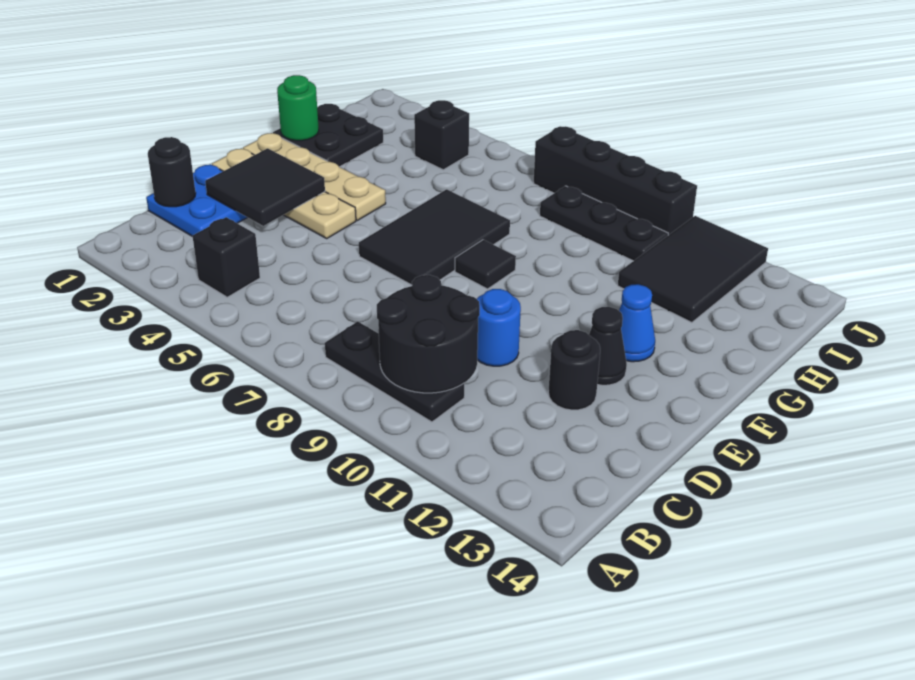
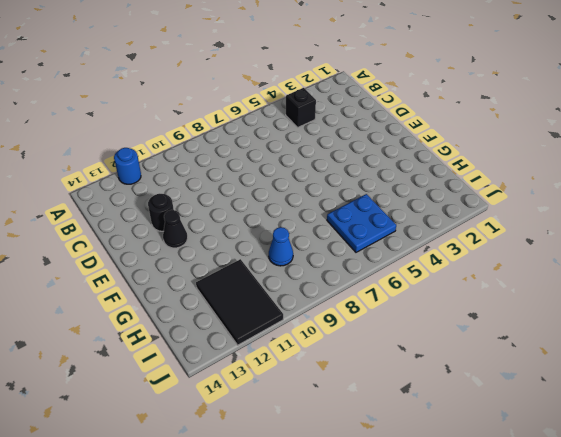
blue round brick A12 level 1 -> blue round brick D10 level 1
blue plate H5:I6 level 1 -> blue plate C1:D2 level 1
blue cone H9 level 1 -> blue cone F12 level 1
none -> black plate B8:B10 level 1
none -> tan plate E1:E4 level 1
none -> black tile E6:G7 level 1

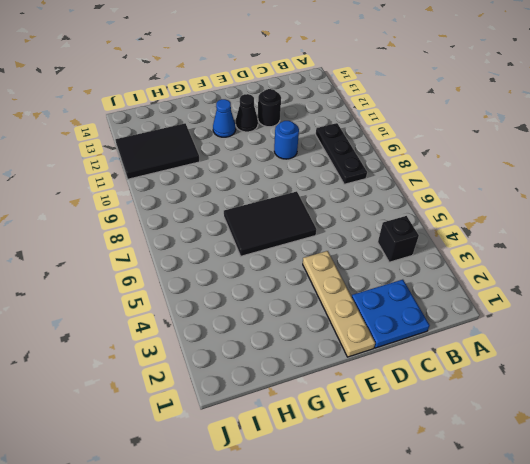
none -> tan plate F1:F4 level 1
none -> black tile F8 level 1
none -> black plate G1:H2 level 1

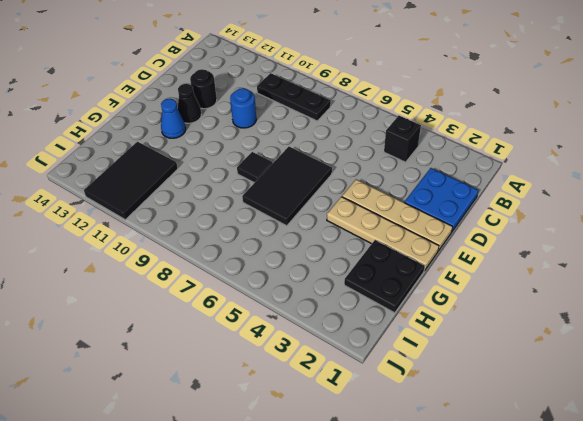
none -> black brick I4 level 1
none -> black plate I8:I10 level 1
none -> black brick J7:J10 level 1

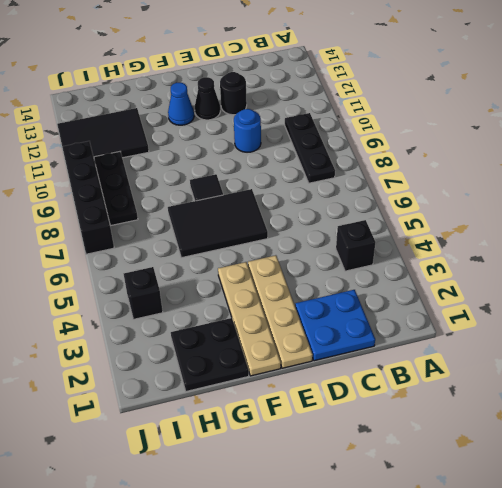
none -> black round brick B9:C10 level 2
none -> black round brick C1 level 2
none -> black tile D2:E3 level 2

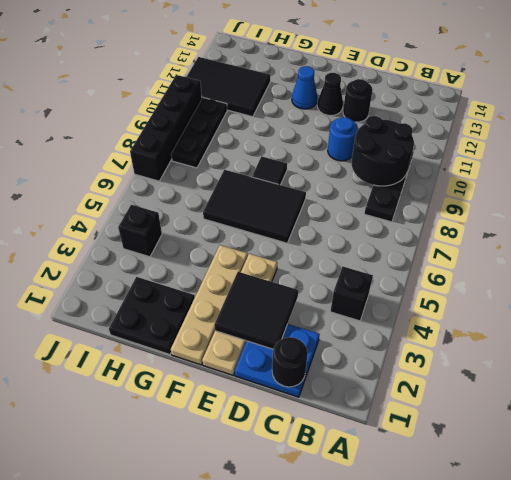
none -> green round brick G1 level 2

